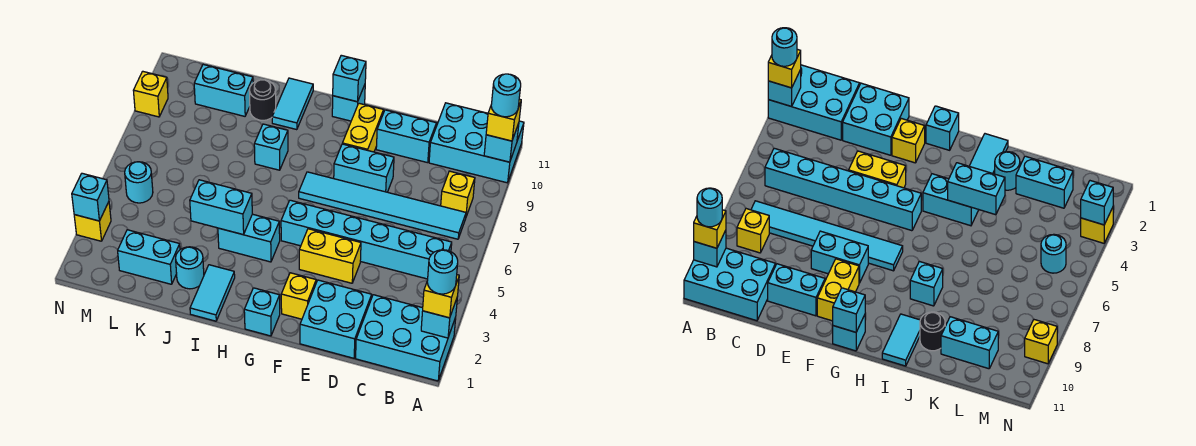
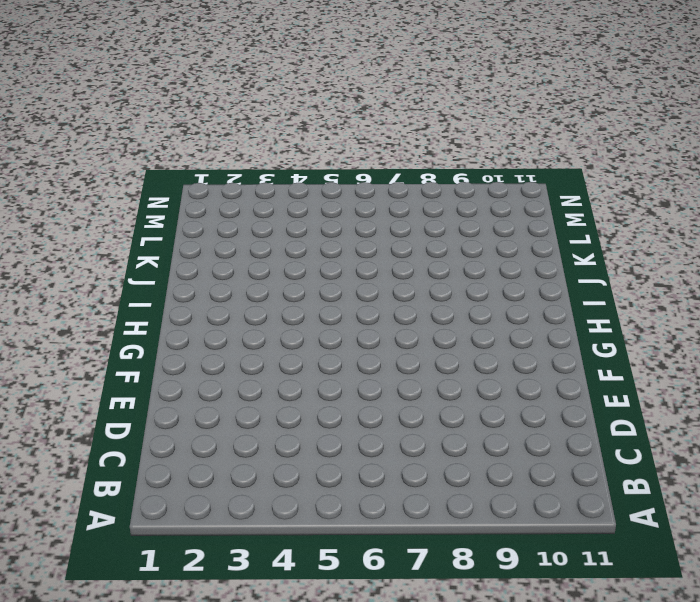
none -> cyan brick A1:C2 level 1
none -> cyan brick A10:C11 level 1
none -> cyan brick B5:G5 level 1
none -> cyan tile B7:G7 level 1

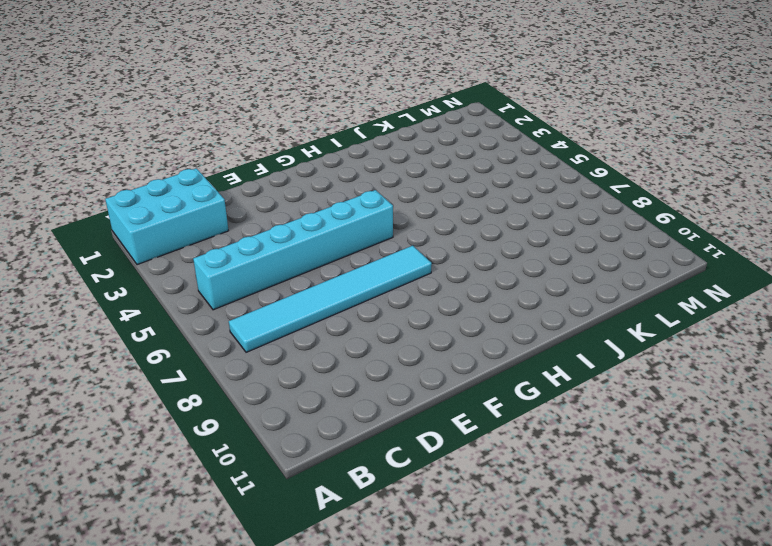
none -> cyan brick A10:C11 level 1
none -> yellow brick B8 level 1
none -> cyan brick D1:E2 level 1
none -> cyan brick D10:E10 level 1

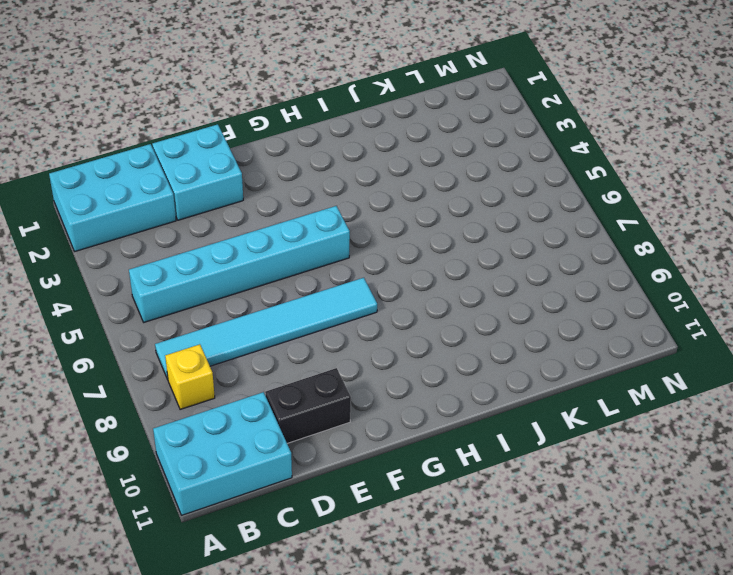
black brick D10:E10 level 1 -> cyan brick D10:E10 level 1
none -> yellow brick E4:F4 level 1
none -> cyan brick E8:F8 level 1
none -> yellow brick F2 level 1
none -> yellow brick F9:F10 level 1

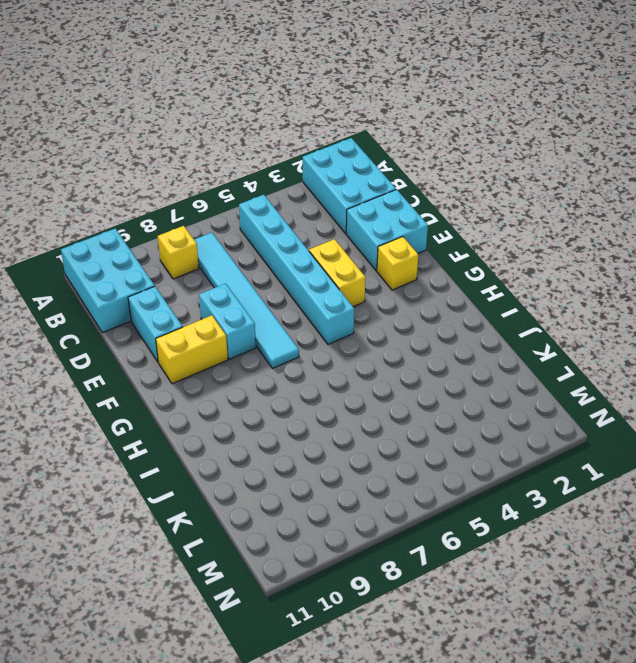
none -> cyan brick G1 level 1
none -> cyan brick G11 level 1
none -> cyan brick H4:I4 level 1
none -> cyan tile I1:I2 level 1

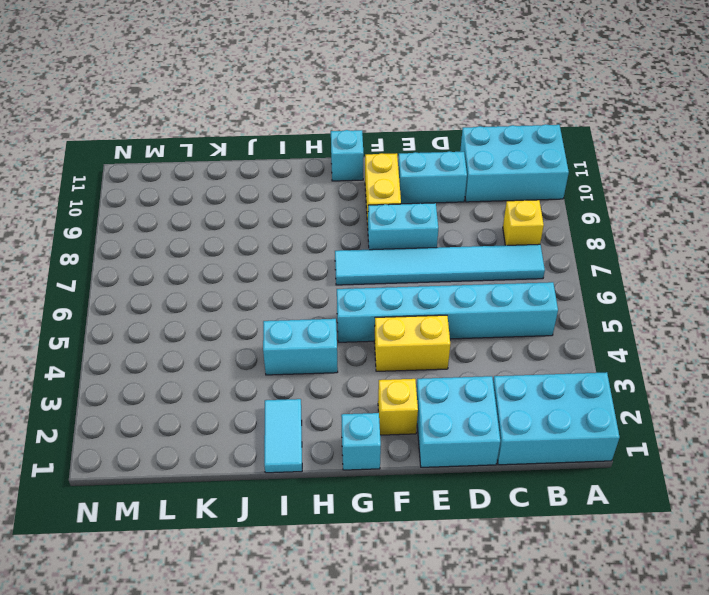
none -> cyan brick I8 level 1
none -> cyan tile I10:I11 level 1
none -> cyan round brick J2 level 1
none -> black round brick J10 level 1

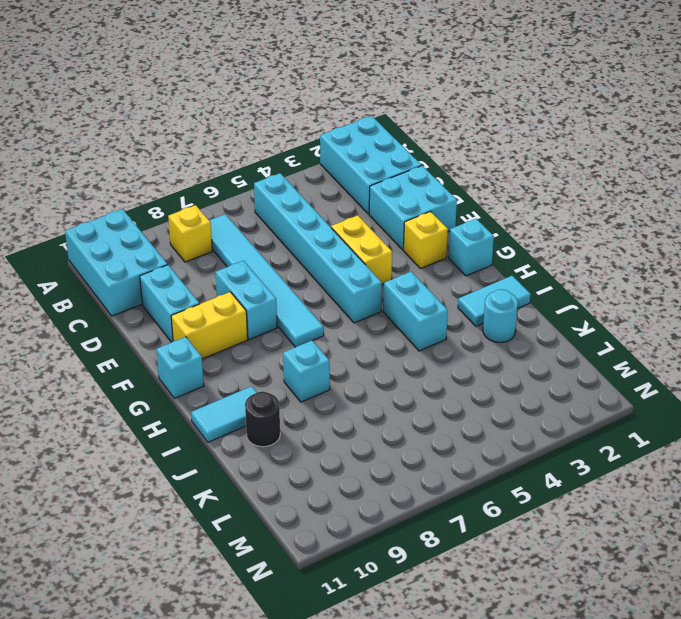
none -> cyan brick K2:L2 level 1
none -> cyan brick K10:L10 level 1
none -> cyan round brick M5 level 1
none -> yellow brick N3 level 1

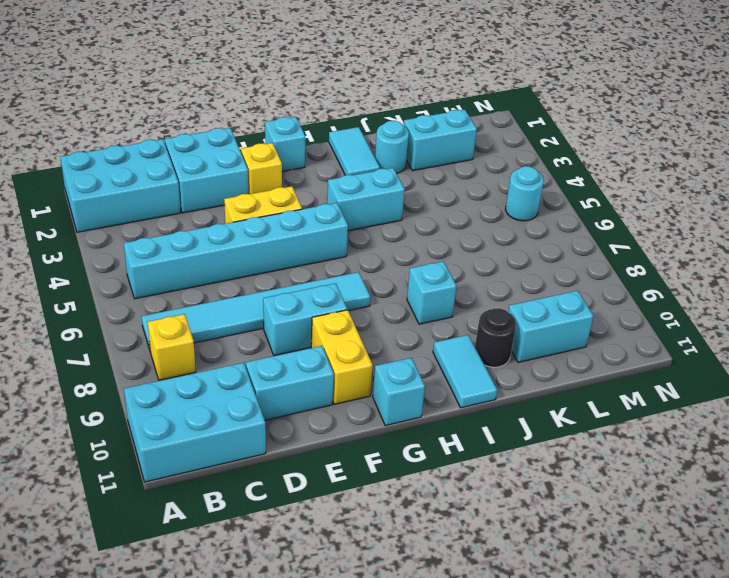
none -> yellow brick N3 level 1
none -> yellow brick N9 level 1
none -> cyan brick A2 level 2
none -> cyan brick A10 level 2

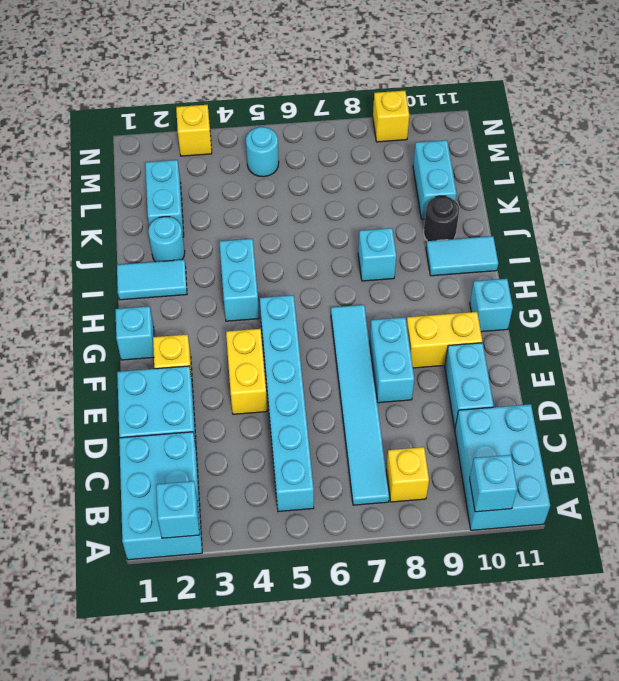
none -> cyan brick G11 level 2
none -> cyan brick I4:J4 level 2
none -> cyan brick N3 level 2
none -> yellow brick A2 level 3

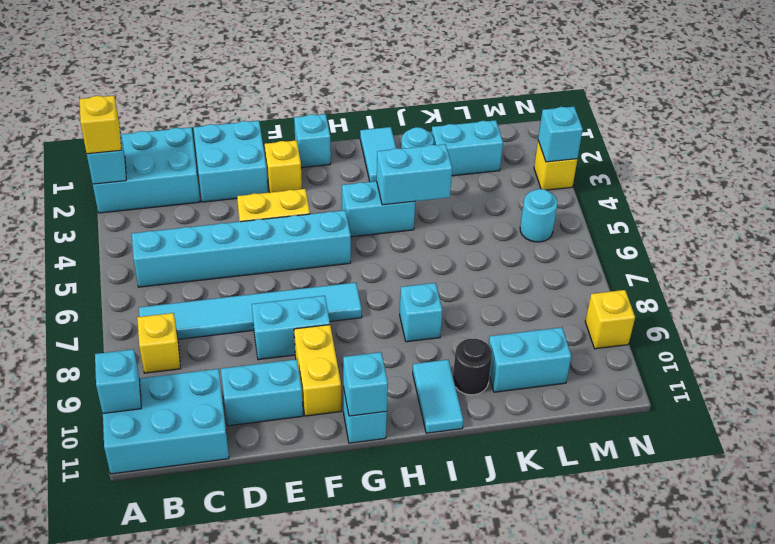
none -> yellow brick A10 level 3
none -> cyan round brick A2 level 4
none -> cyan round brick A10 level 4

